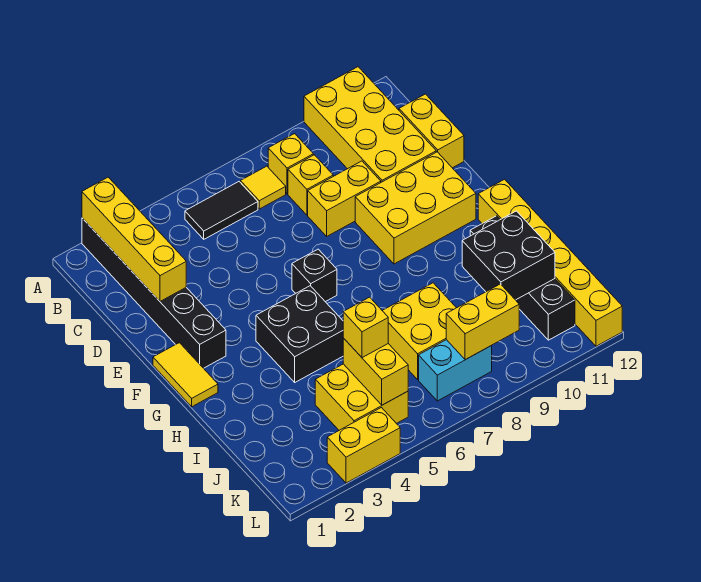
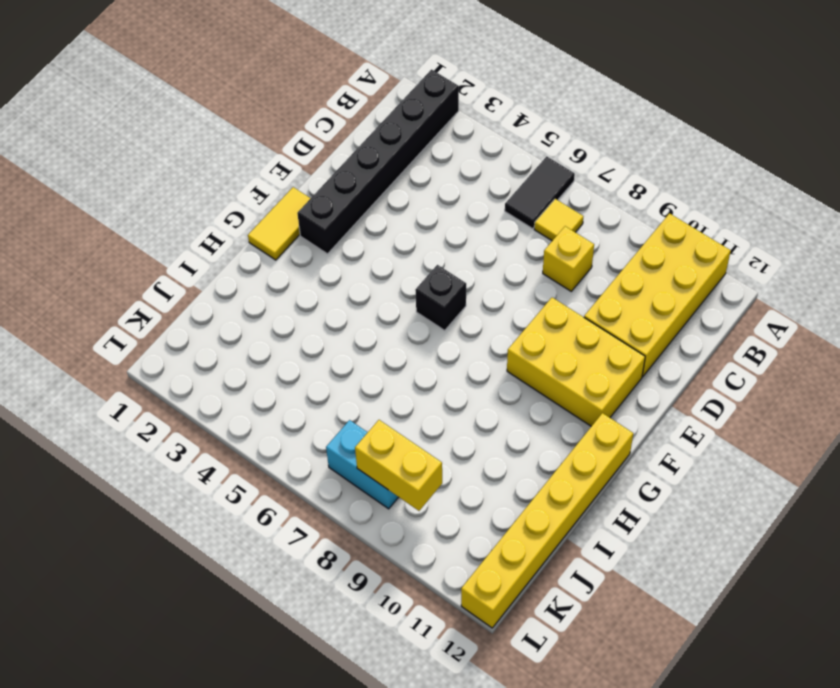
black tile A6:B6 level 1 -> black tile B5:B6 level 1
none -> yellow brick B8 level 1
none -> yellow brick C12:D12 level 1
none -> yellow brick D8:D9 level 1

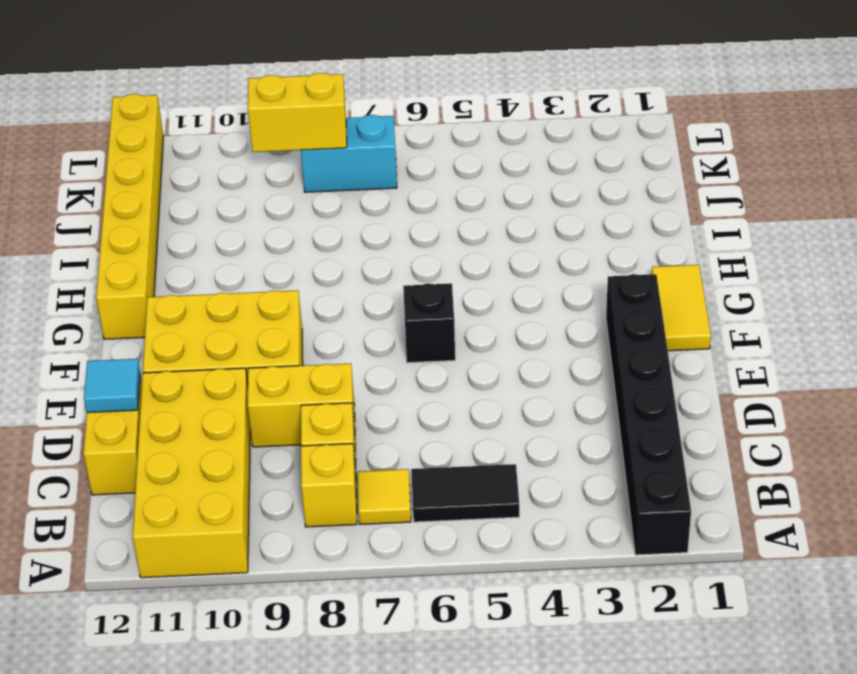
cyan tile D12 level 2 -> none
none -> black brick G4:H5 level 1
none -> black brick H11:K11 level 1
none -> yellow brick I7:J8 level 1

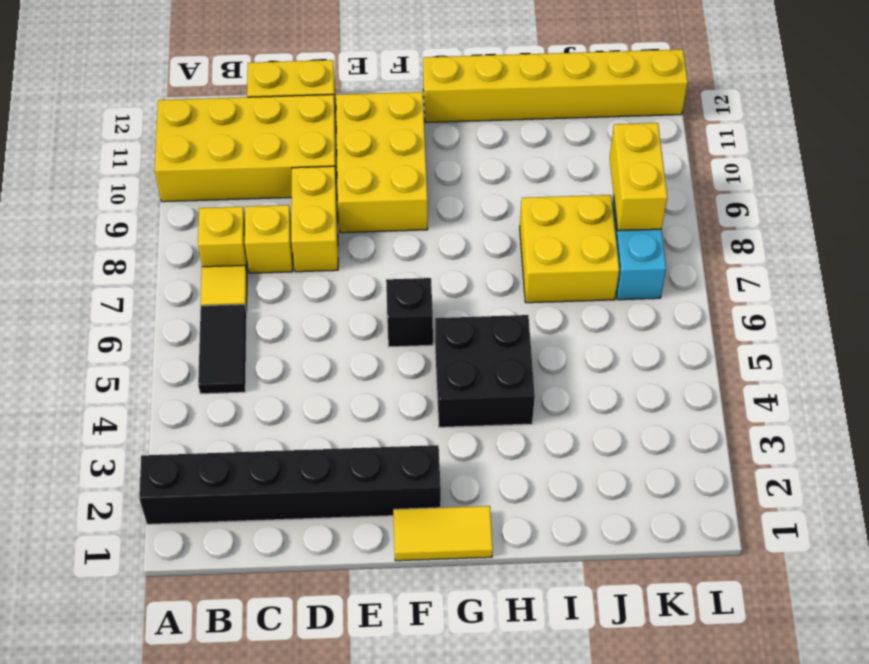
none -> black brick H11:K11 level 1
none -> yellow brick J4:K5 level 1
none -> yellow brick L3:L4 level 1

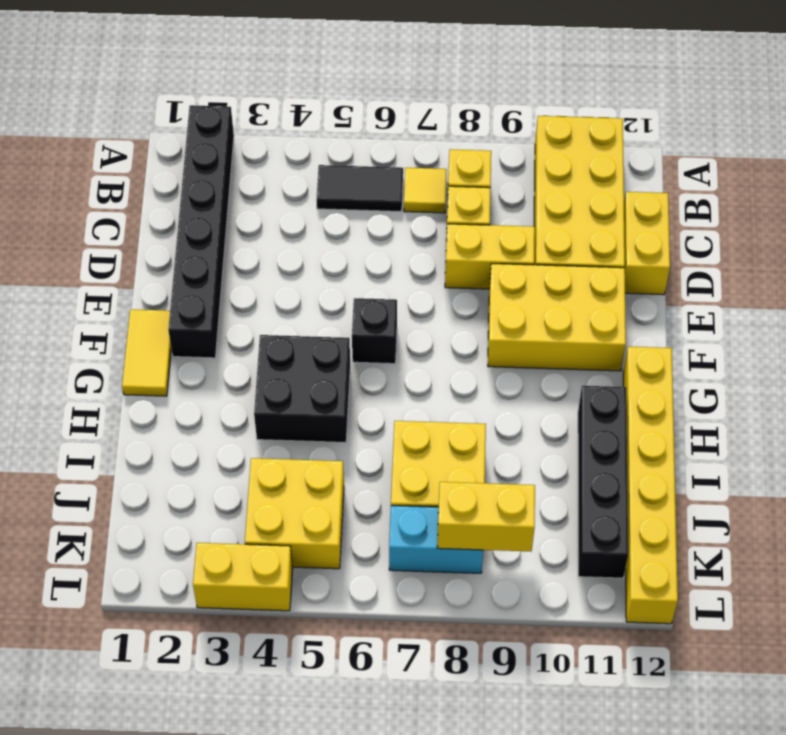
none -> yellow brick A2:D2 level 2
none -> black brick I10:J11 level 2
none -> yellow brick J5:K5 level 2

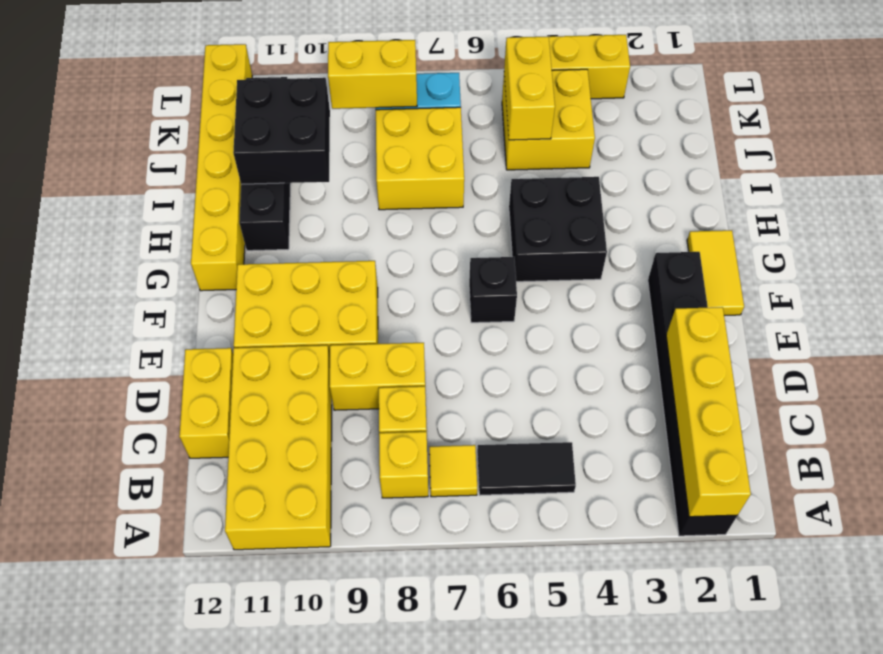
none -> yellow brick J5 level 3

